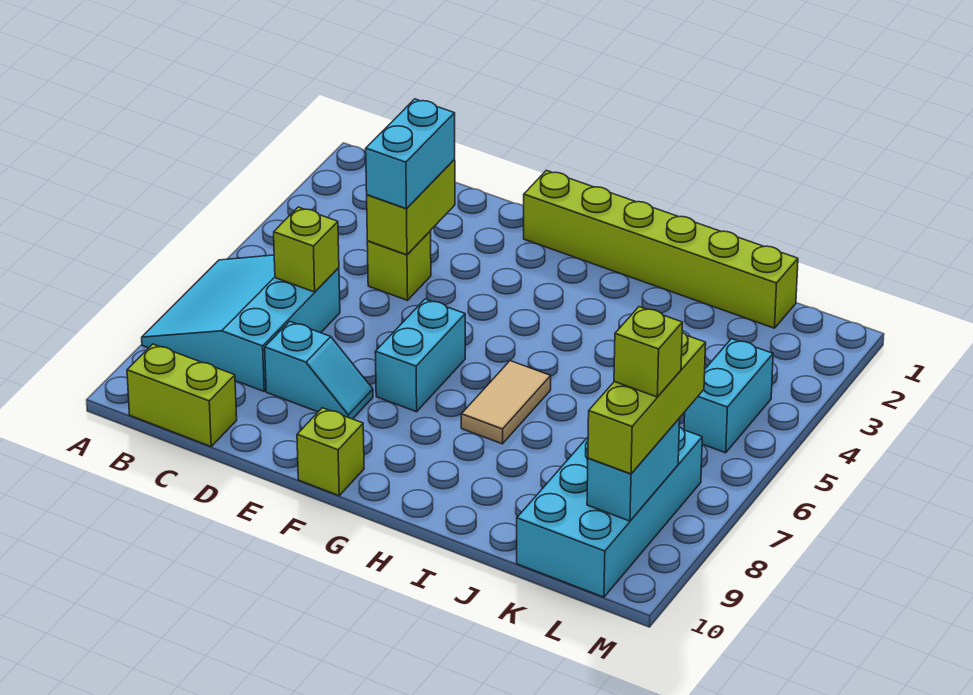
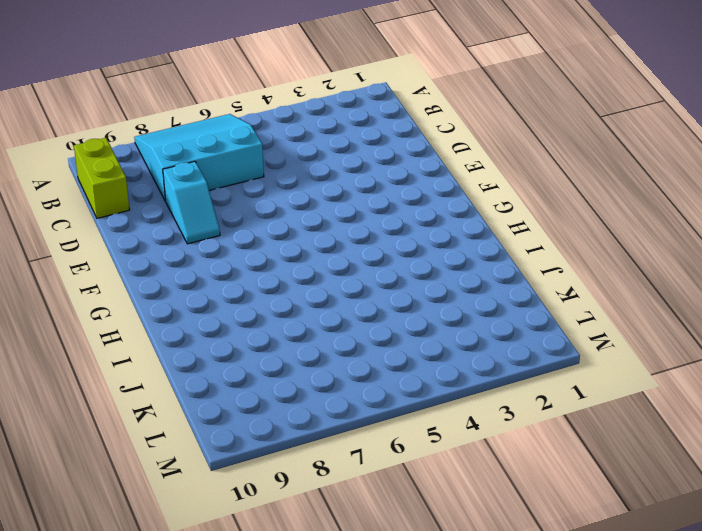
none -> lime brick D4 level 1
none -> lime brick F1:K1 level 1
none -> cyan brick F6:F7 level 1

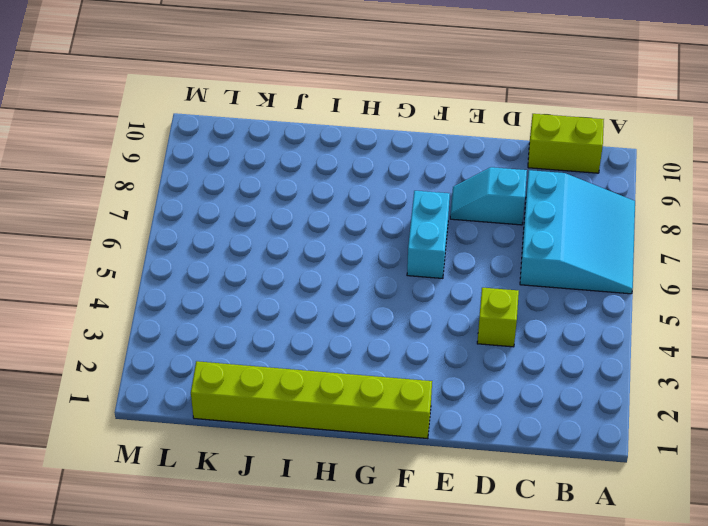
none -> lime brick F10 level 1
none -> tan tile H6:H7 level 1
none -> cyan brick K7:L10 level 1

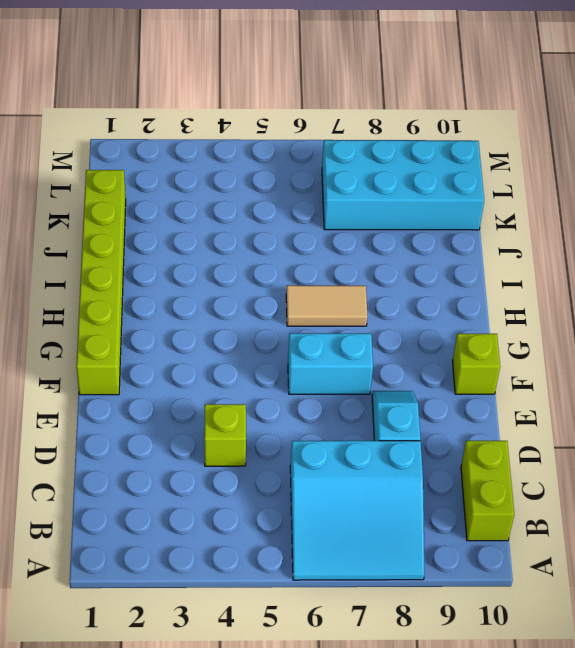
none -> cyan brick L4:L5 level 1
none -> lime brick C6 level 2
none -> lime brick D3:D4 level 2

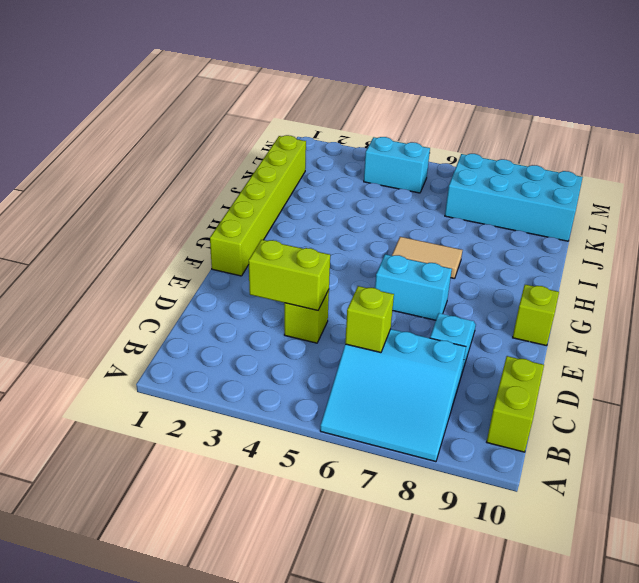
none -> cyan brick L8:L9 level 2
none -> cyan brick D3:D4 level 3
none -> lime brick L7:L9 level 3

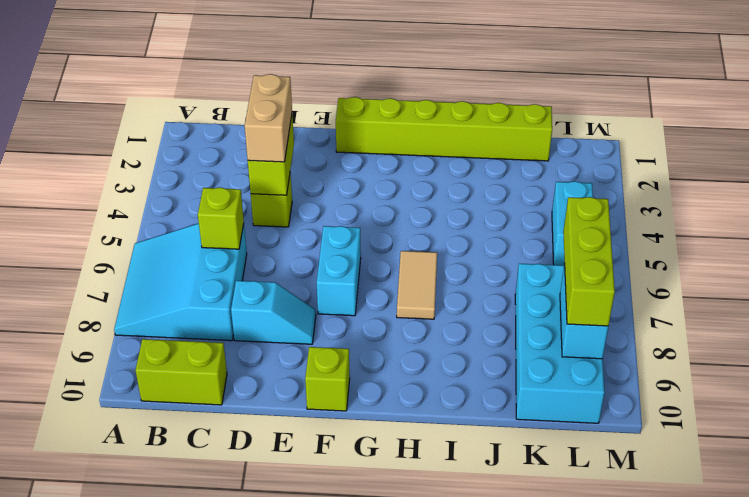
tan brick D3:D4 level 3 -> cyan brick D3:D4 level 3
none -> lime brick L8 level 4

